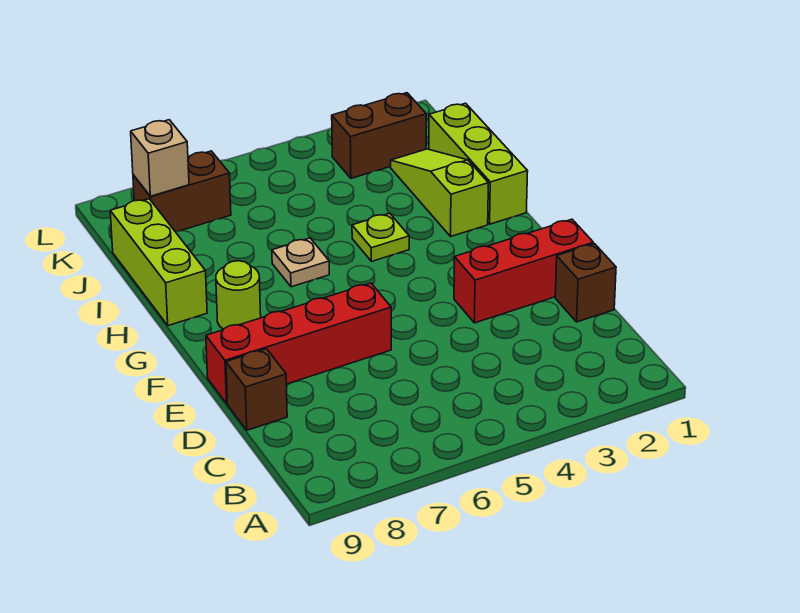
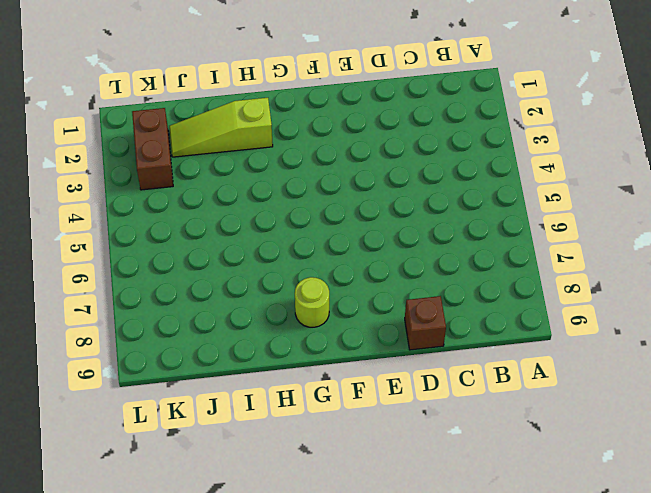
none -> brown brick D1 level 1
none -> red brick E1:E3 level 1
none -> red brick E6:E9 level 1

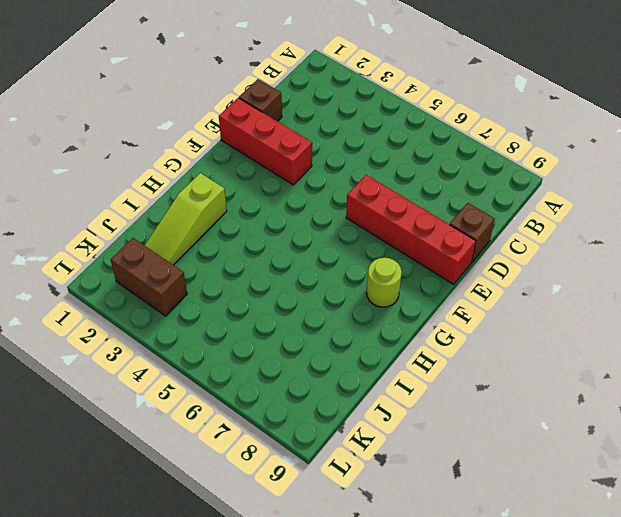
none -> lime brick H1:J1 level 1
none -> lime plate H4 level 1
none -> tan plate H6 level 1

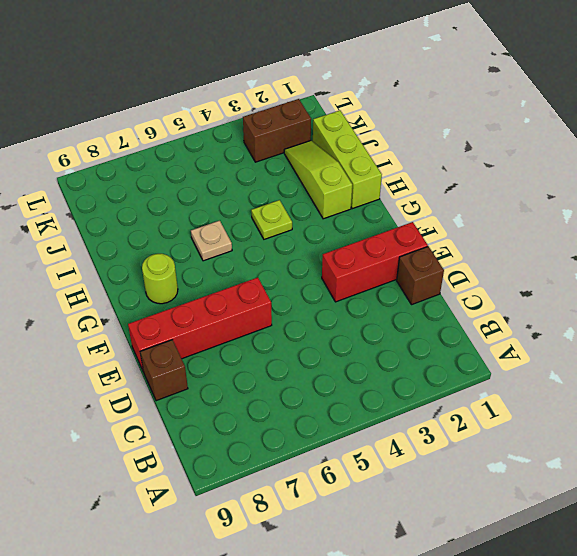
none -> lime brick H9:J9 level 1
none -> brown brick K7:K8 level 1
none -> tan brick K8 level 2

